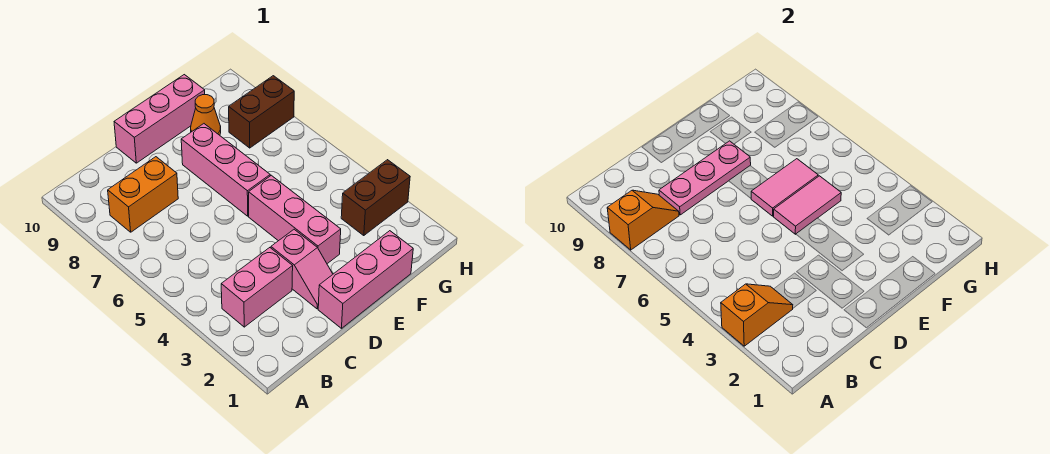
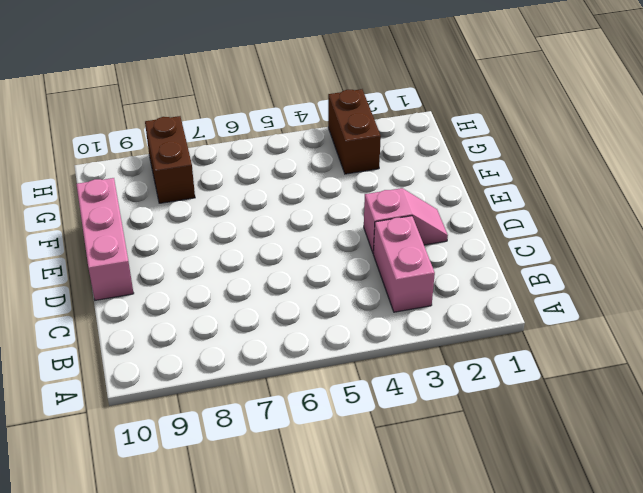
none -> orange brick B8:C8 level 1
none -> pink brick D1:F1 level 1
none -> pink brick E3:E5 level 1

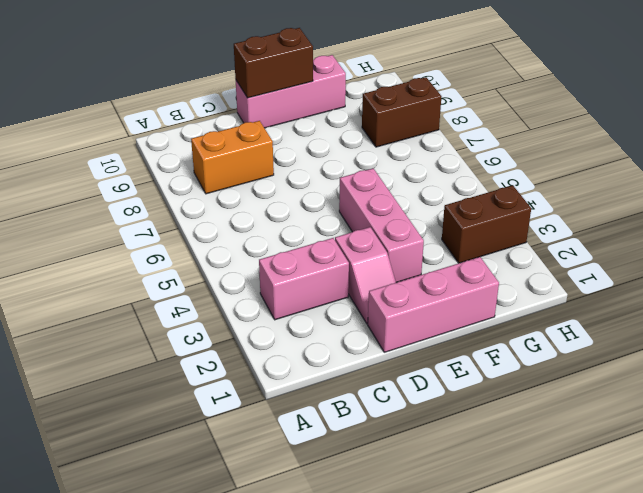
brown brick D10:E10 level 2 -> none
none -> pink brick E6:E8 level 1
none -> orange cone F9 level 1
none -> orange slope A3:B3 level 2 top A

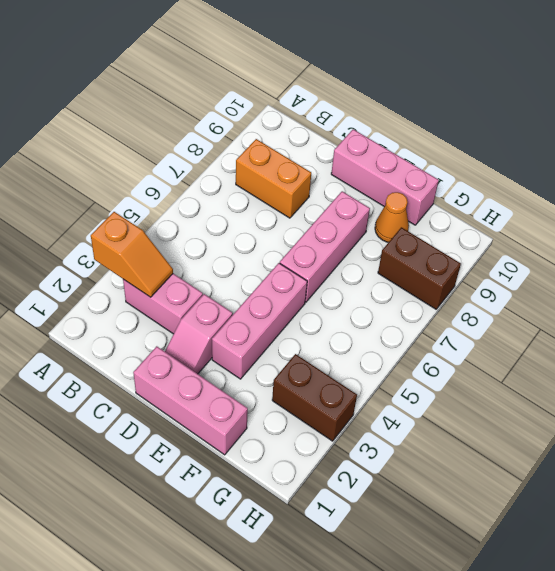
none -> orange slope A8:B8 level 2 top A
none -> pink plate C8:E8 level 2
none -> pink tile E5:F5 level 2

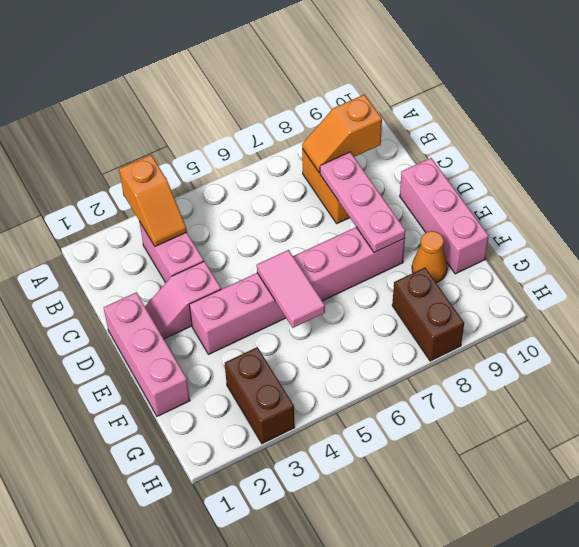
orange slope B8:B9 level 2 top 9 -> orange slope A8:B8 level 2 top A
none -> pink tile E6:F6 level 2

